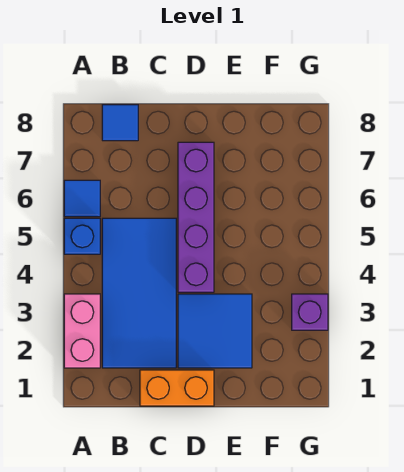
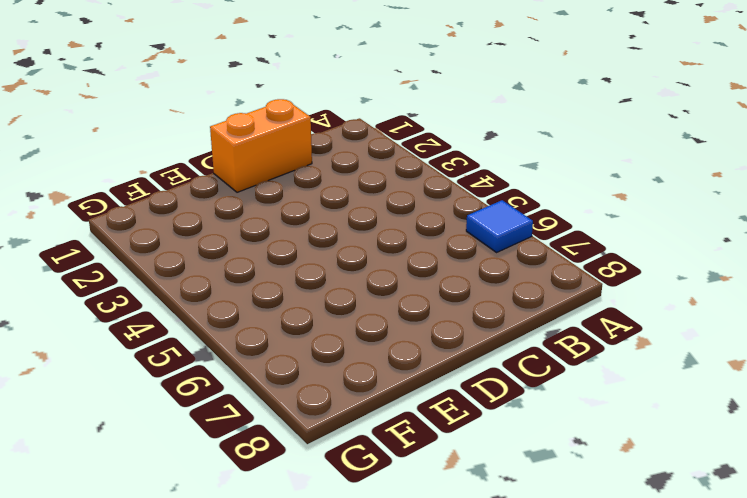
none -> pink brick A2:A3 level 1
none -> blue brick A5 level 1

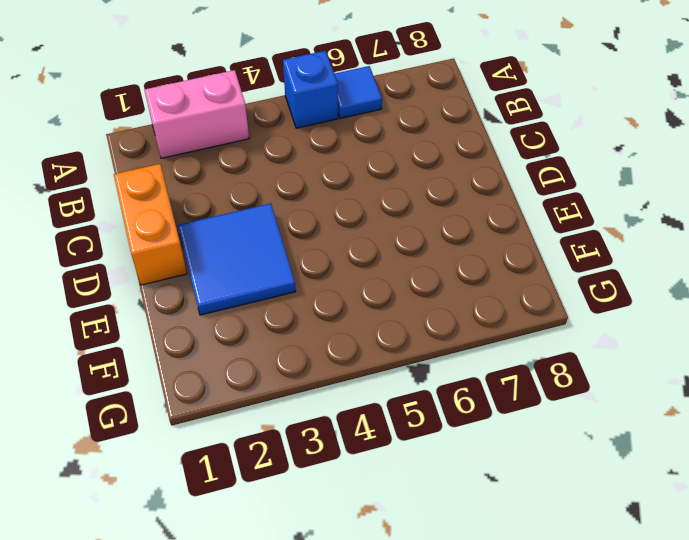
none -> blue tile B2:C5 level 1
none -> blue tile B8 level 1

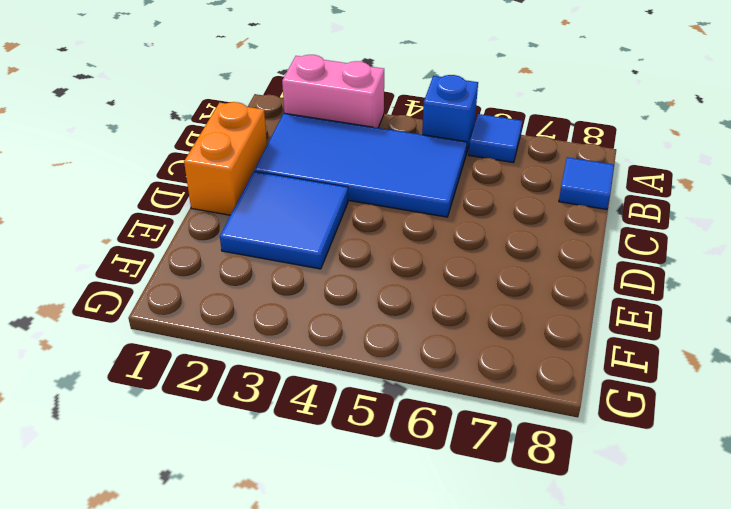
none -> purple brick D4:D7 level 1
none -> purple brick G3 level 1

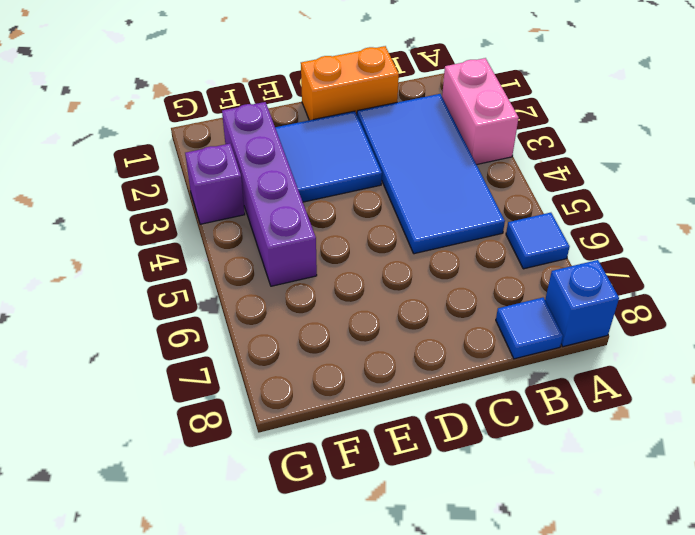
blue brick A8 level 1 -> blue brick A5 level 1
purple brick F2:F5 level 1 -> purple brick D4:D7 level 1

